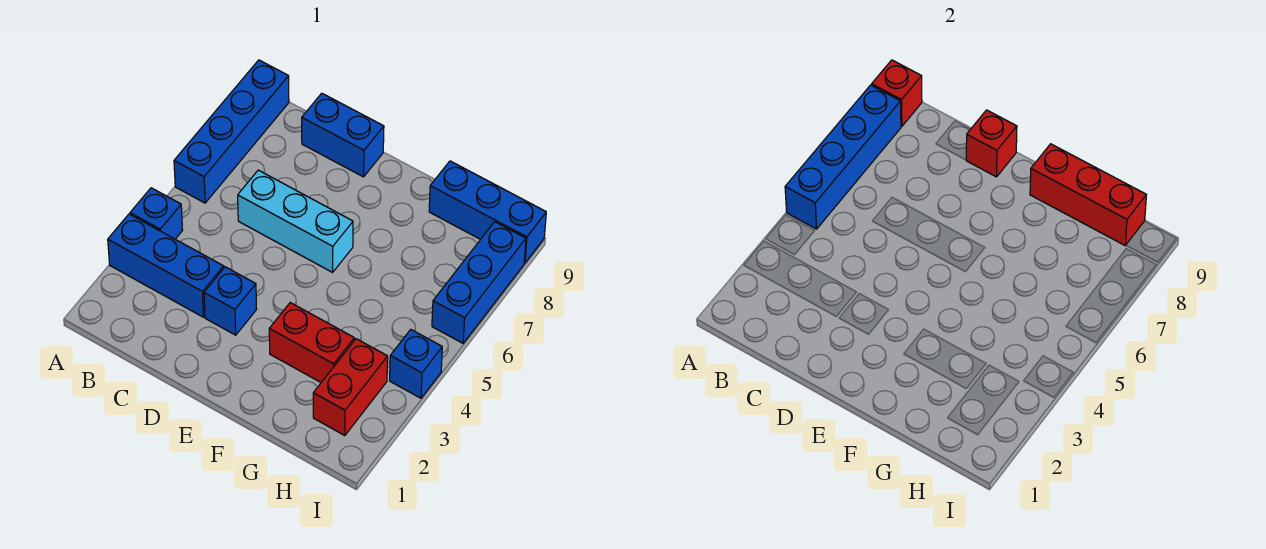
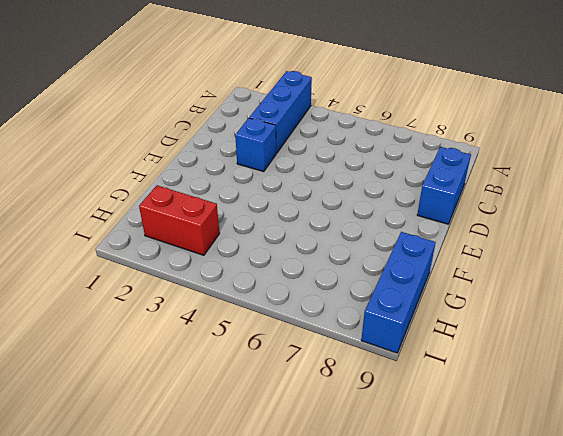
none -> blue brick A4 level 1
none -> blue brick A6:A9 level 1
none -> cyan brick C6:E6 level 1

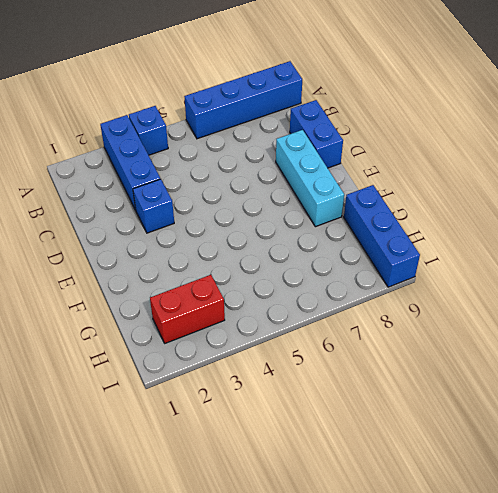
cyan brick D8:F8 level 1 -> cyan brick C6:E6 level 1
none -> red brick F3:G3 level 1
none -> blue brick I4 level 1
none -> blue brick I6:I8 level 1

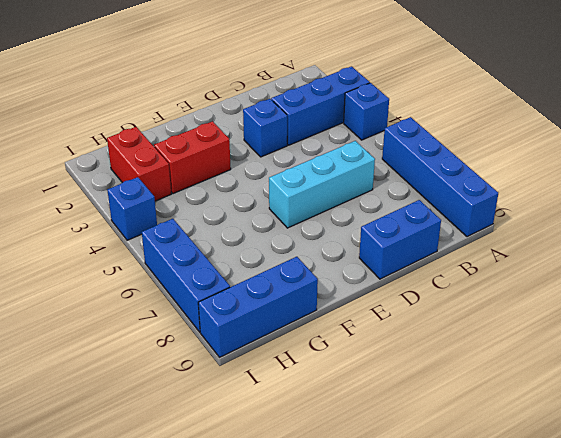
none -> blue brick A5:A8 level 2
none -> red brick A9 level 2
none -> red brick D9 level 2

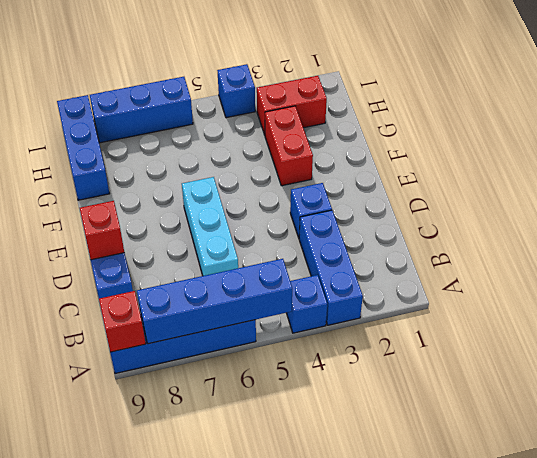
none -> red brick F9:H9 level 2

